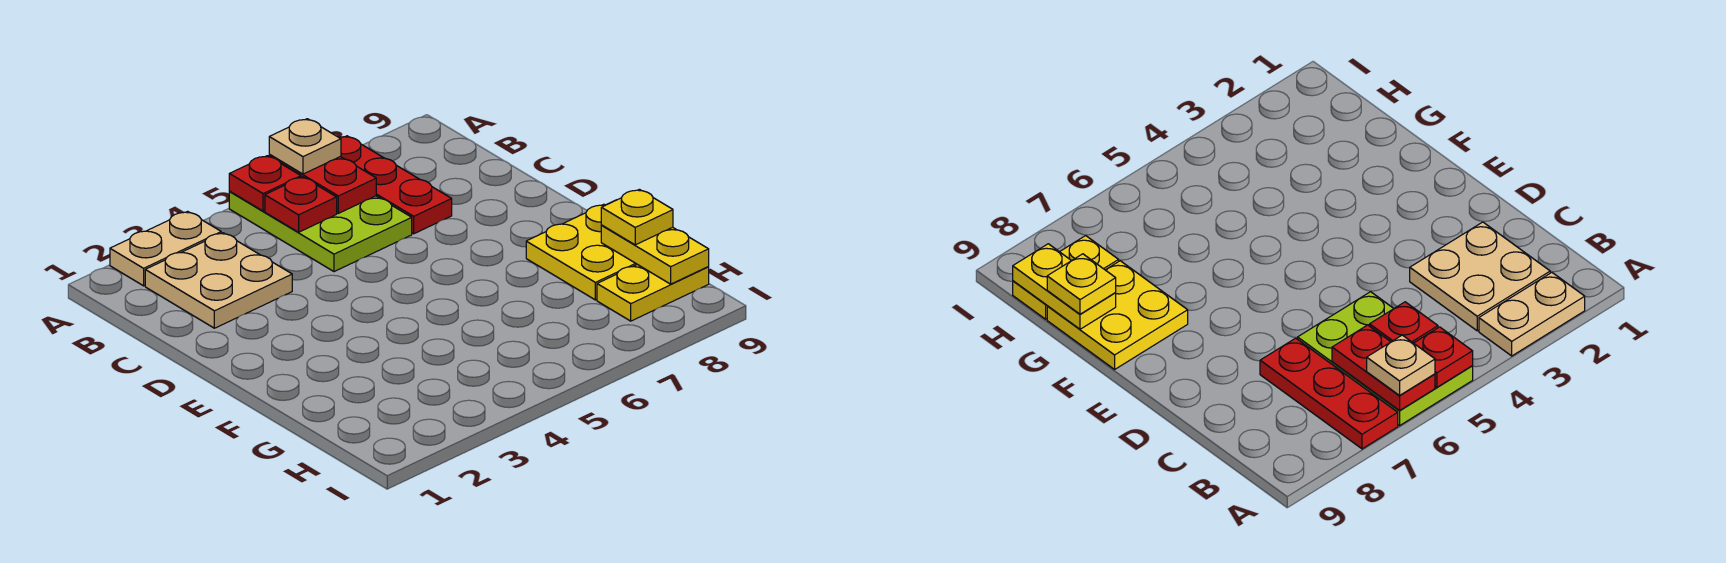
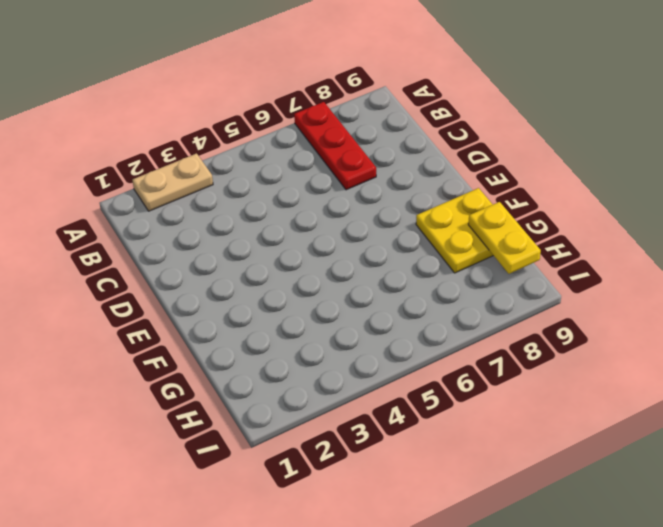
none -> lime plate A5:C6 level 1
none -> tan plate B2:C3 level 1
none -> yellow plate H8:H9 level 1

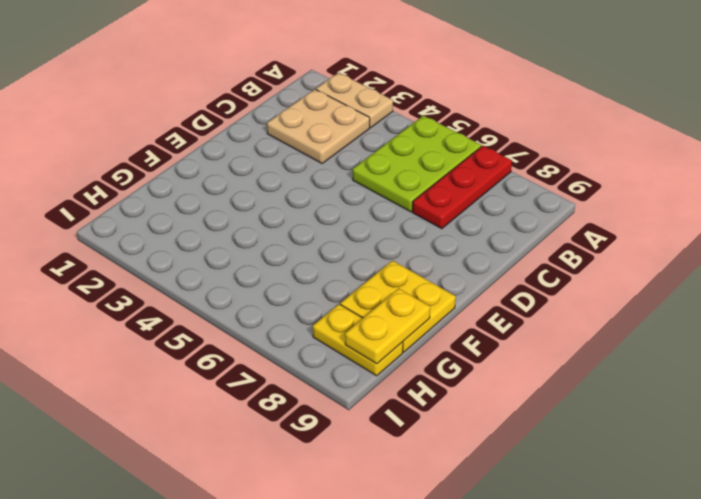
none -> red plate A5 level 2
none -> red plate A6:B6 level 2
none -> red plate B5 level 2

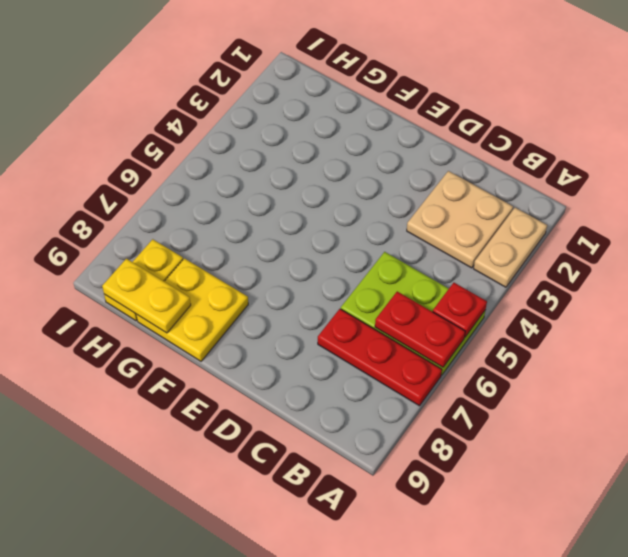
none -> red plate B5 level 2
none -> tan plate A6 level 3
none -> yellow plate G9 level 3

